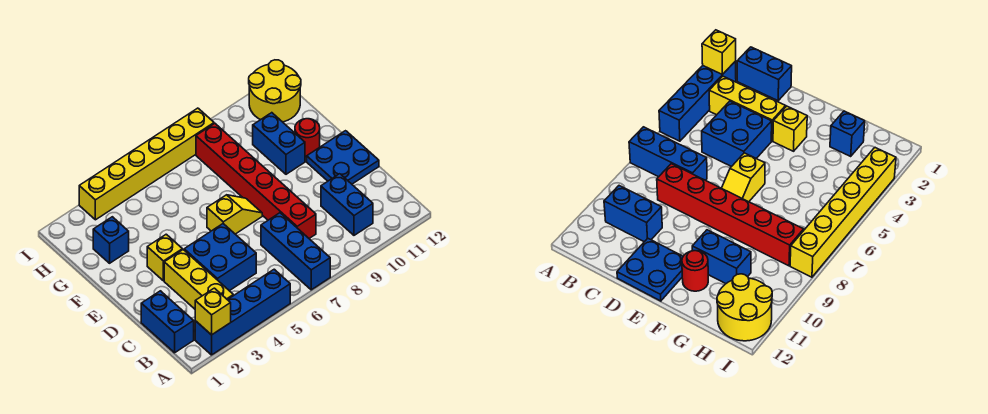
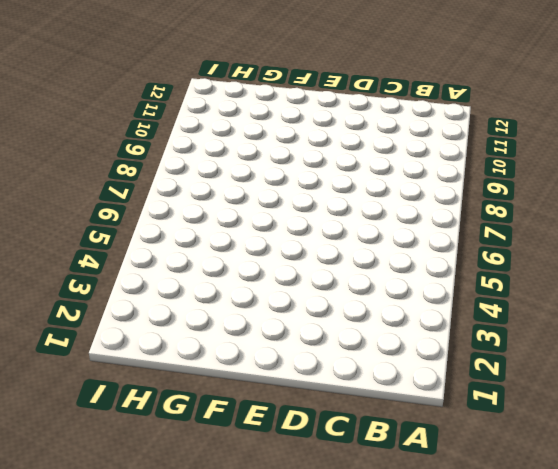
none -> blue brick A2:A5 level 1
none -> blue brick A7:C7 level 1
none -> blue brick B1:C1 level 1

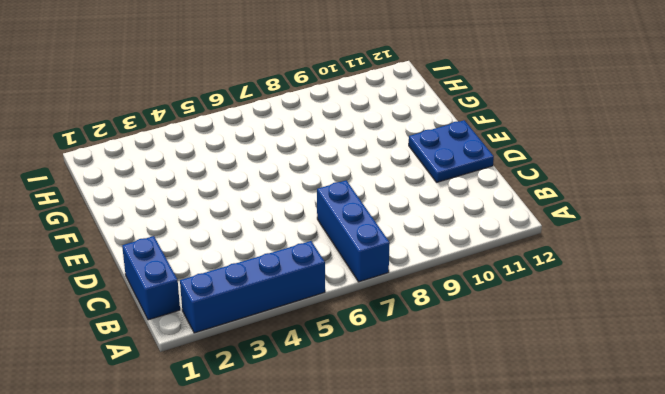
none -> yellow brick B3:D3 level 1
none -> blue brick B10:C10 level 1
none -> blue brick C4:D5 level 1

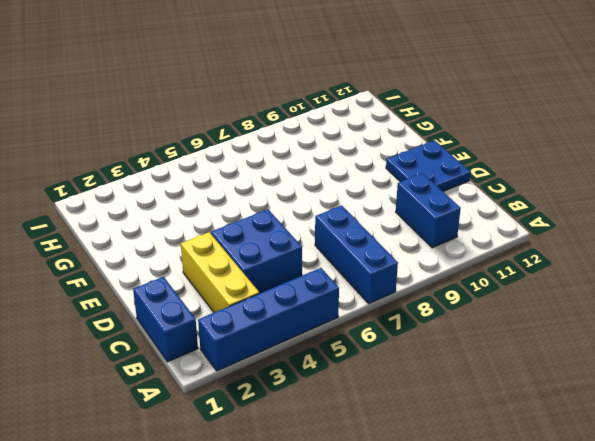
none -> red brick C8:H8 level 1
none -> yellow brick E3 level 1
none -> yellow slope E6:E7 level 1 top 6

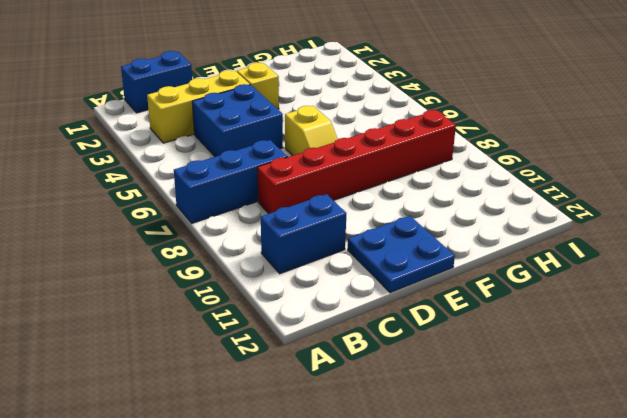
none -> blue brick A2:A5 level 1
none -> blue brick F10:G10 level 1
none -> red round brick F11 level 1

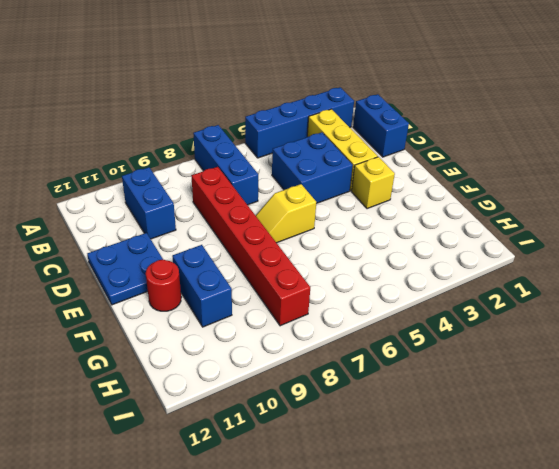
none -> blue brick G2 level 1
none -> yellow round brick H11:I12 level 1
none -> yellow brick I3:I8 level 1

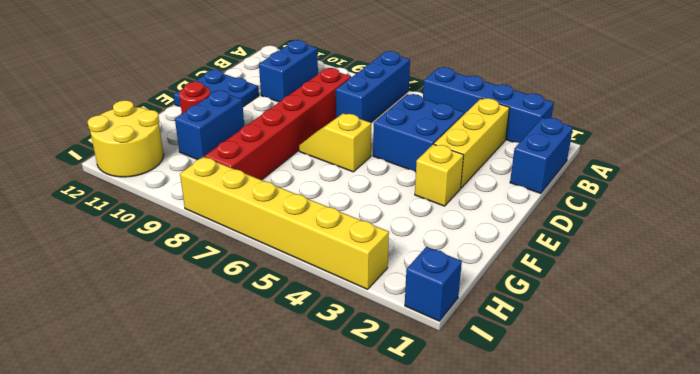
blue brick I1 level 1 -> blue brick G2 level 1
none -> yellow brick A2 level 2

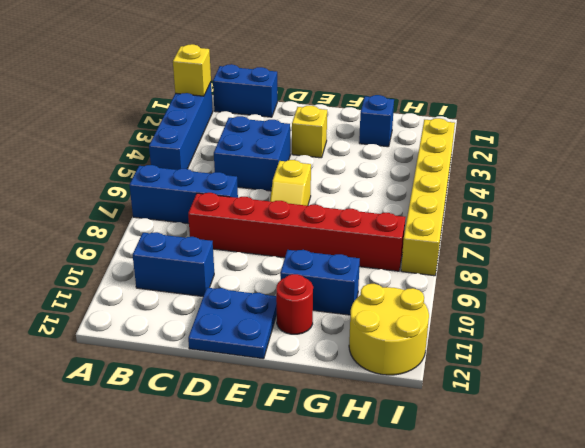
none -> yellow brick B3:D3 level 1

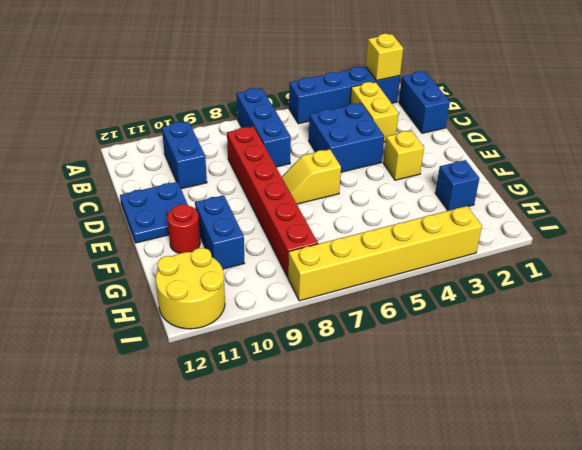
yellow brick B3:C3 level 1 -> yellow brick B3:D3 level 1

